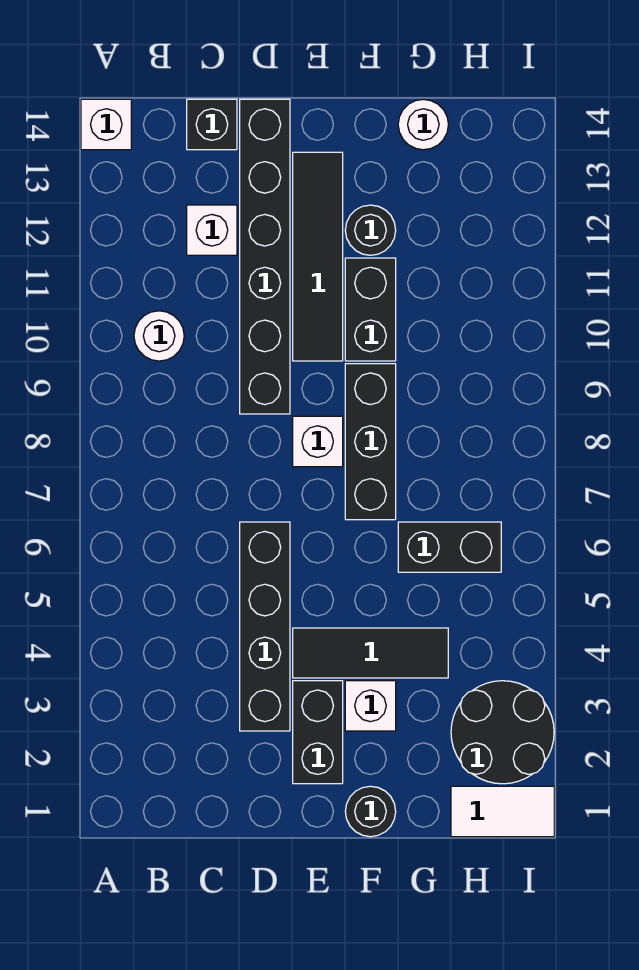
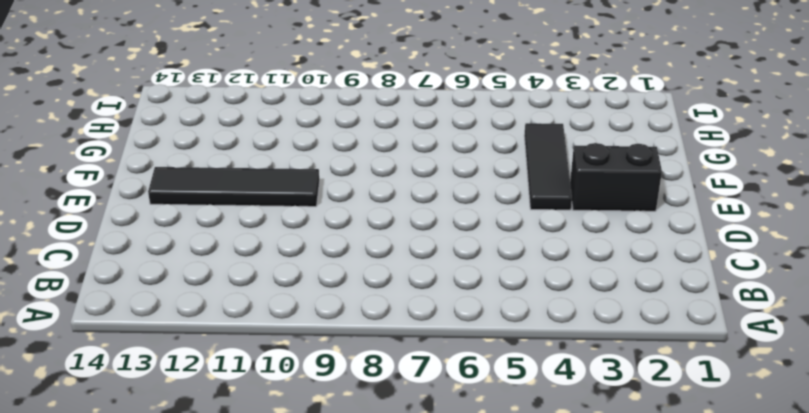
none -> white brick A14 level 1
none -> white round brick B10 level 1
none -> white brick C12 level 1

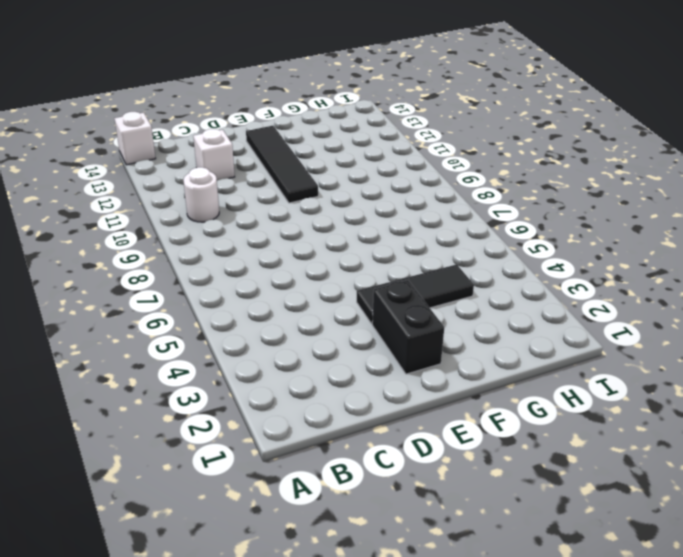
none -> black brick C14 level 1
none -> black brick D3:D6 level 1
none -> black brick D9:D14 level 1

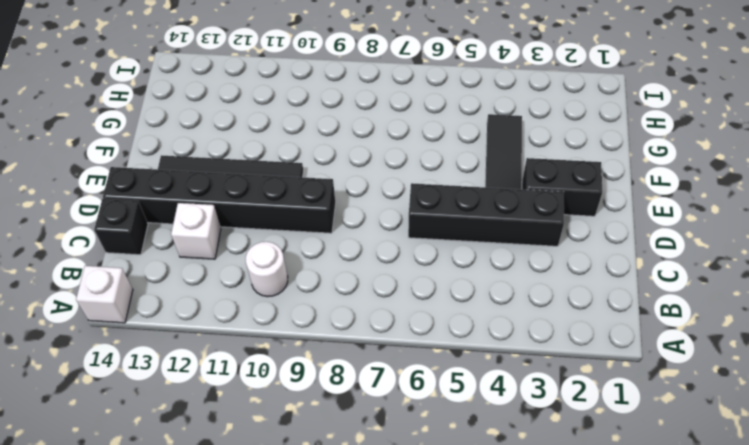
none -> white brick E8 level 1
none -> black round brick F1 level 1
none -> white brick F3 level 1

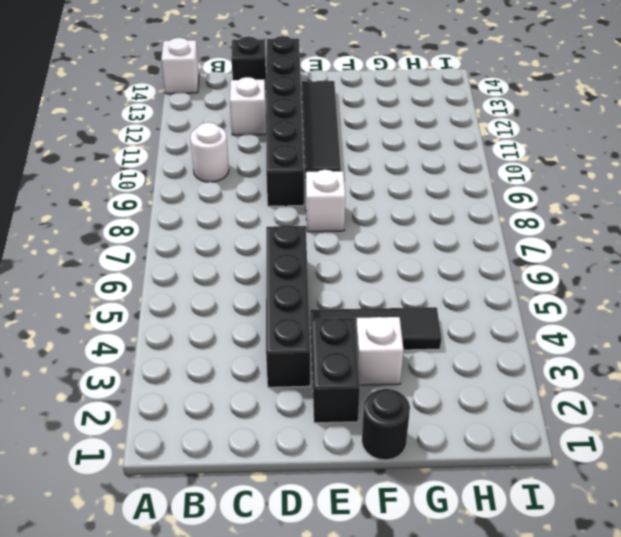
none -> black brick F7:F9 level 1
none -> black brick F10:F11 level 1
none -> black round brick F12 level 1

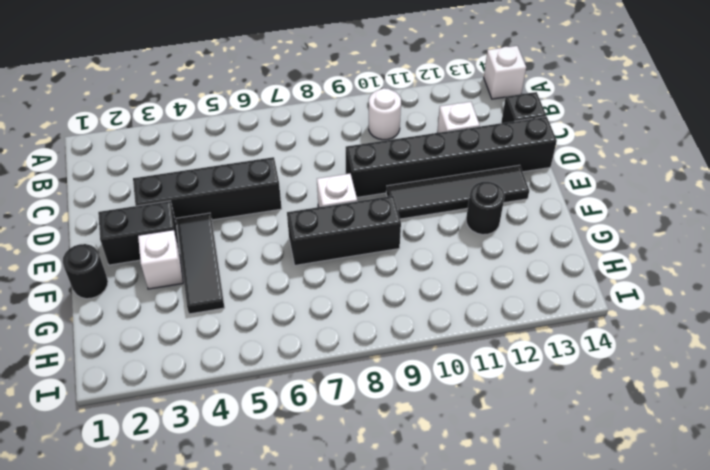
none -> black brick F10:F11 level 1
none -> black brick G6:H6 level 1
none -> white round brick G14 level 1

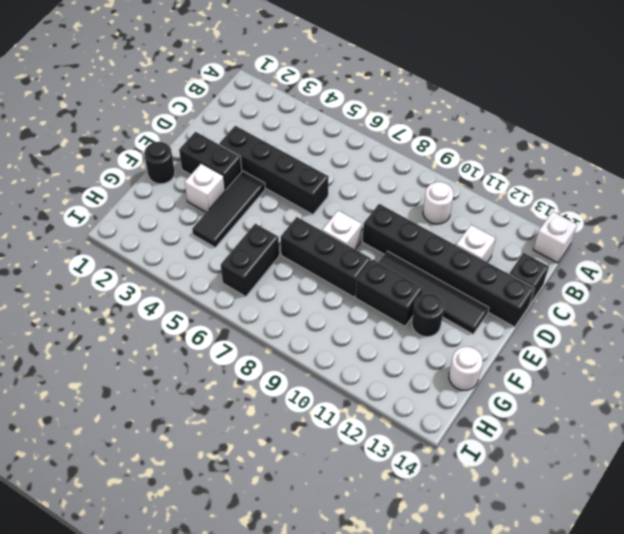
none -> white tile H1:I1 level 1
none -> black round brick H2:I3 level 1

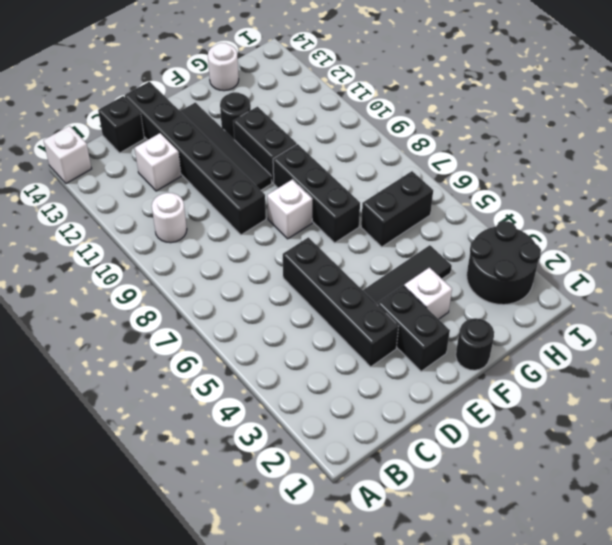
none -> white tile H1:I1 level 1

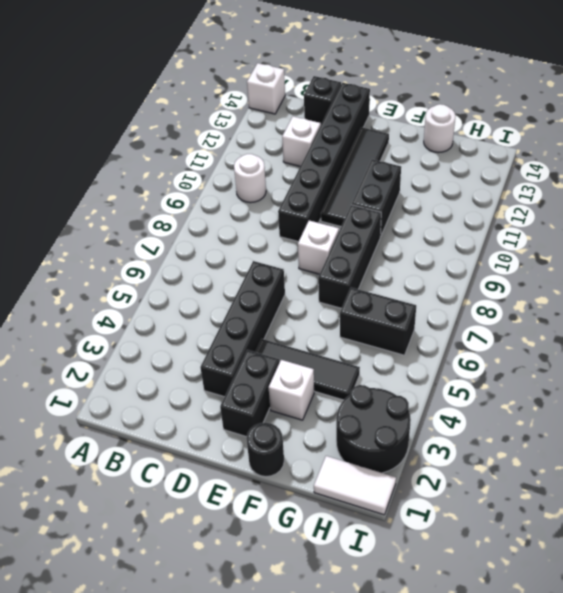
none -> black round brick F12 level 1

